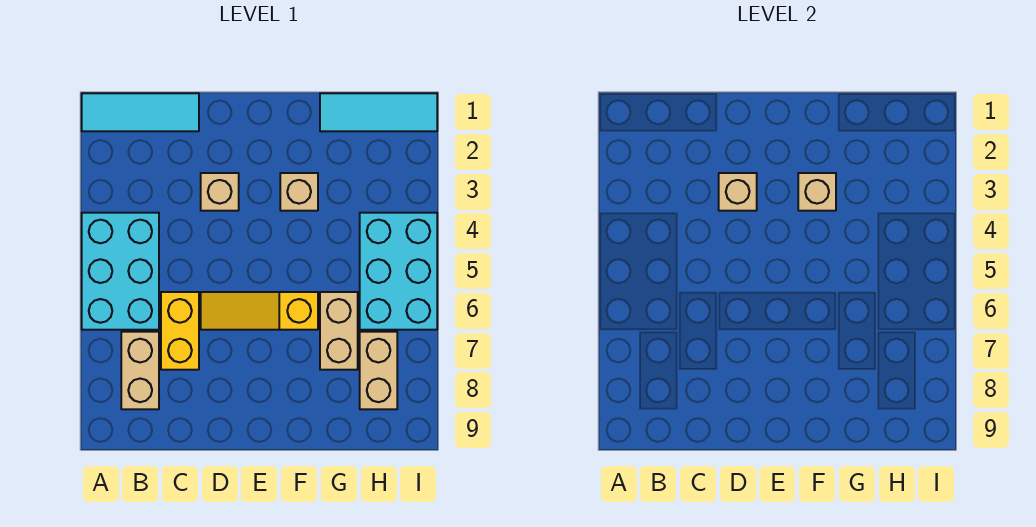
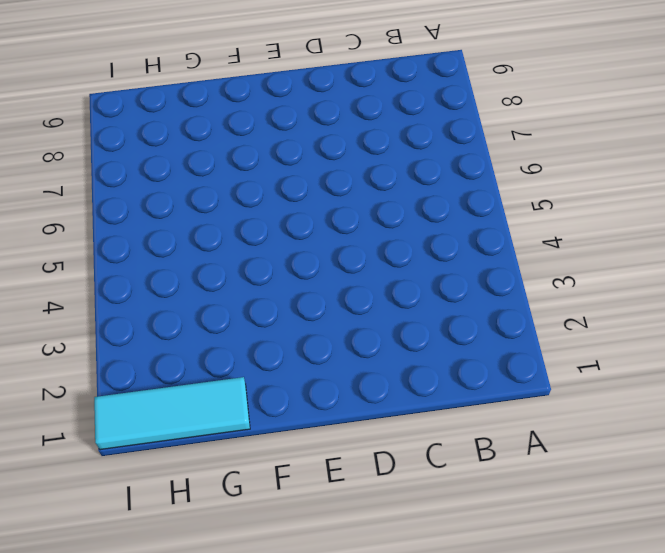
none -> cyan tile A1:C1 level 1
none -> cyan brick A4:B6 level 1
none -> tan brick B7:B8 level 1

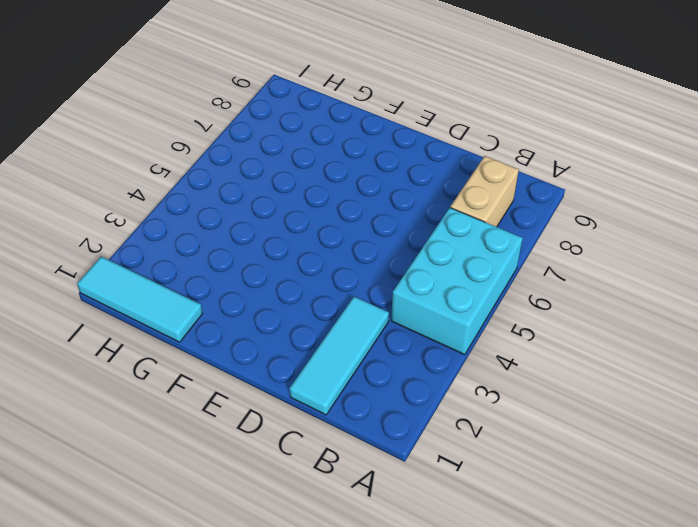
cyan tile C1:C3 level 1 -> cyan tile A1:C1 level 1
none -> yellow brick C6:C7 level 1
none -> tan brick D3 level 1
none -> yellow slope D6:F6 level 1 top F

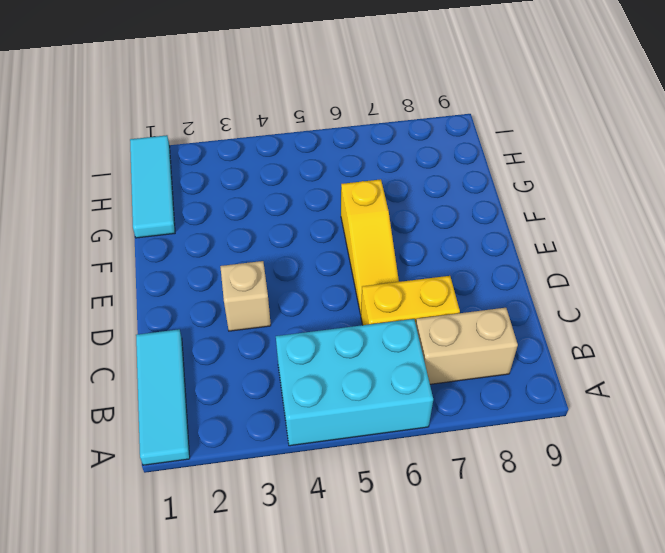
none -> tan brick F3 level 1
none -> tan brick G6:G7 level 1
none -> cyan brick H4:I6 level 1

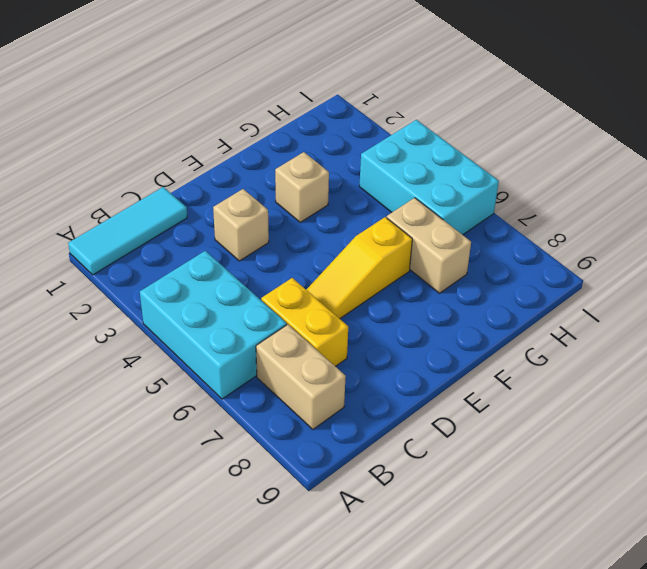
none -> cyan tile G1:I1 level 1
none -> tan brick H7:H8 level 1
none -> tan brick D3 level 2

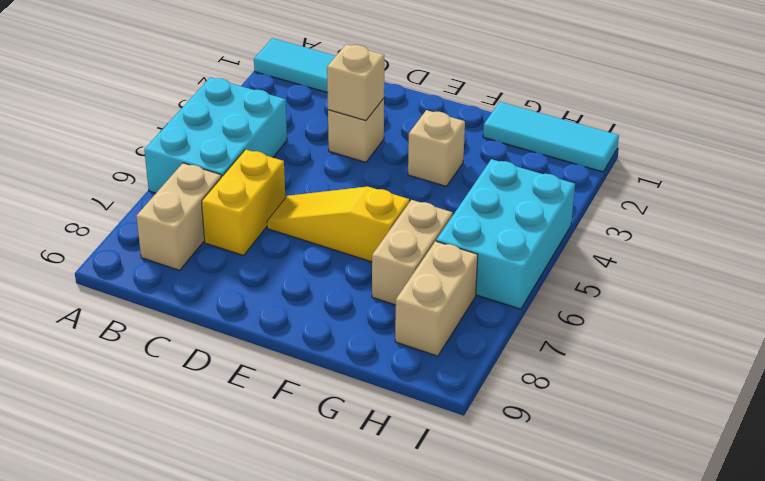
none -> tan brick F3 level 2

